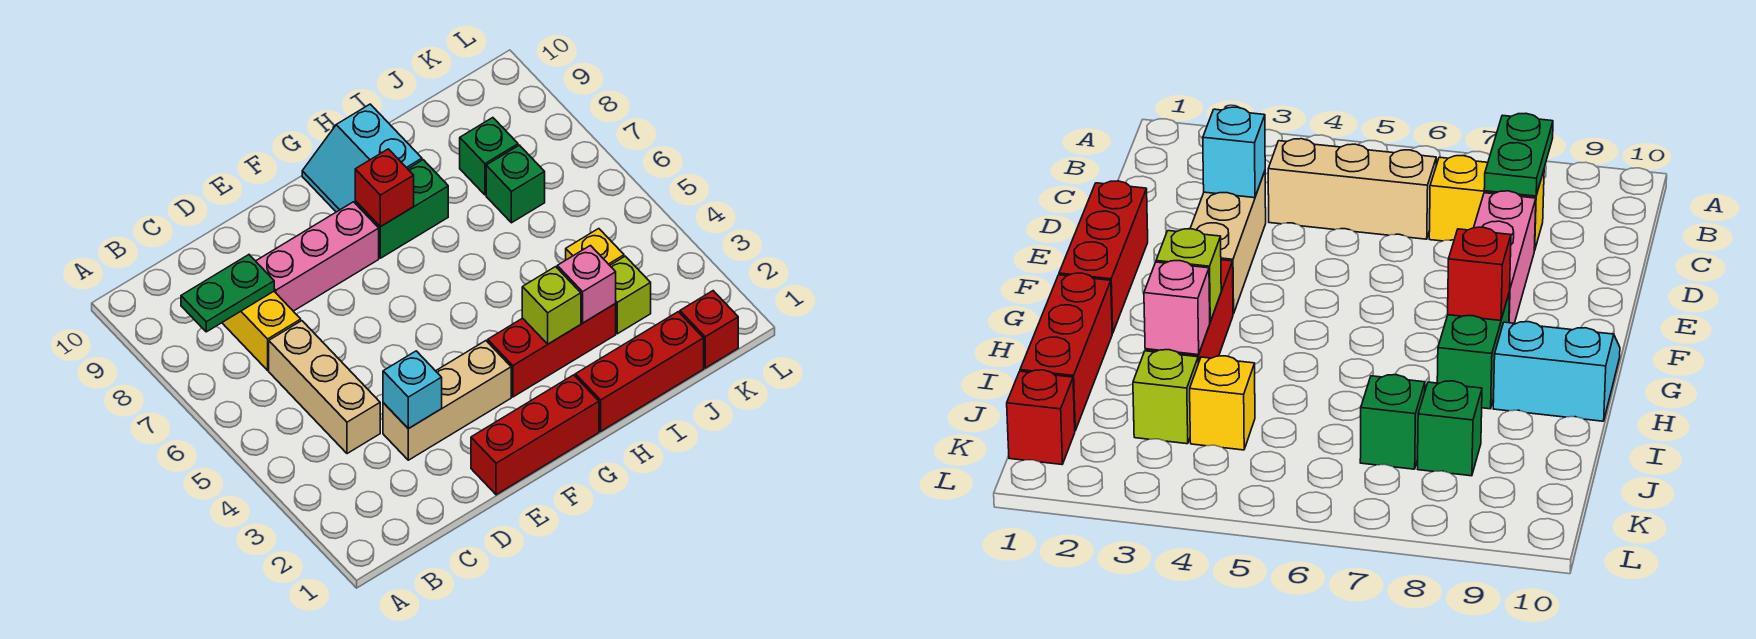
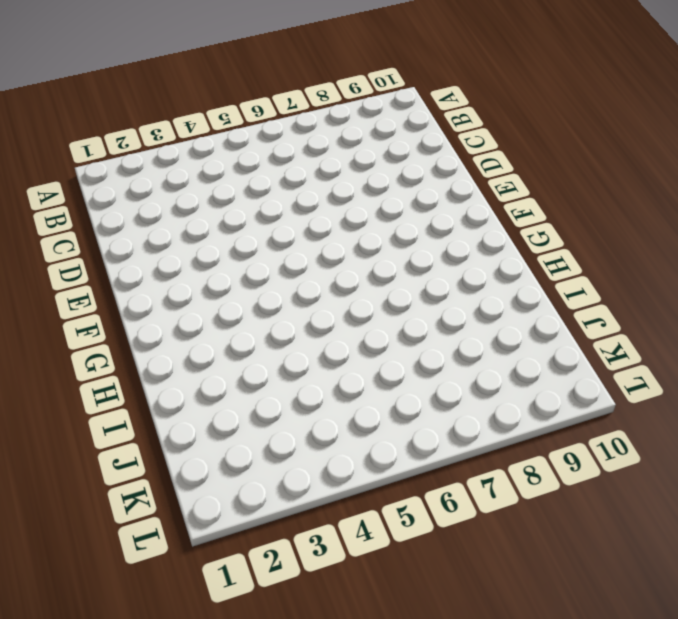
none -> tan brick C4:C6 level 1
none -> yellow brick C7:C8 level 1
none -> tan brick D3:F3 level 1

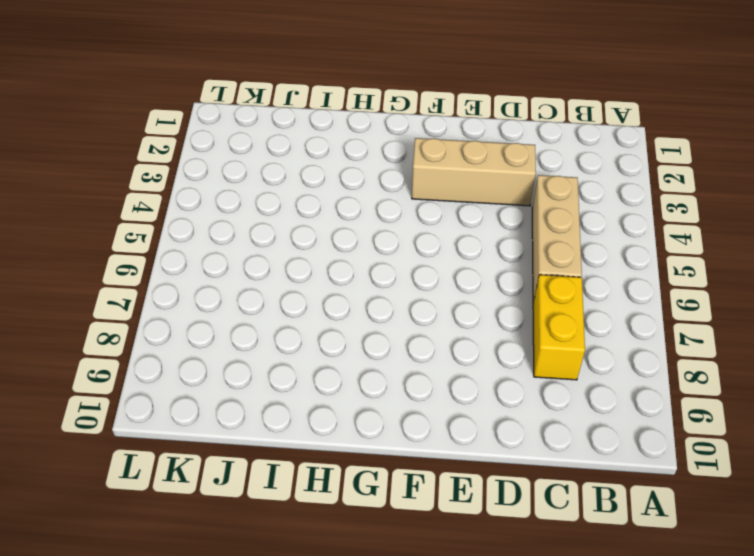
none -> pink brick D8:F8 level 1
none -> red brick E1:G1 level 1
none -> red brick G3:I3 level 1

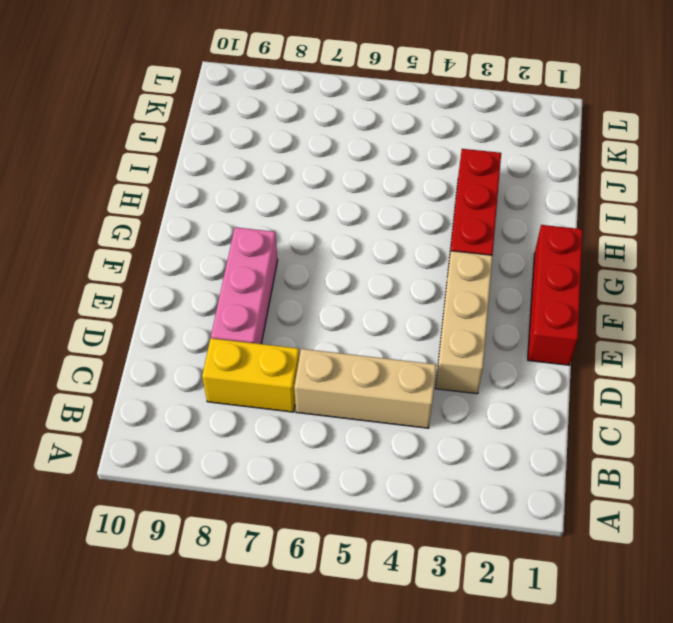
none -> green brick G8:H8 level 1
none -> cyan slope G9:H10 level 1 top H
none -> red brick H1:J1 level 1

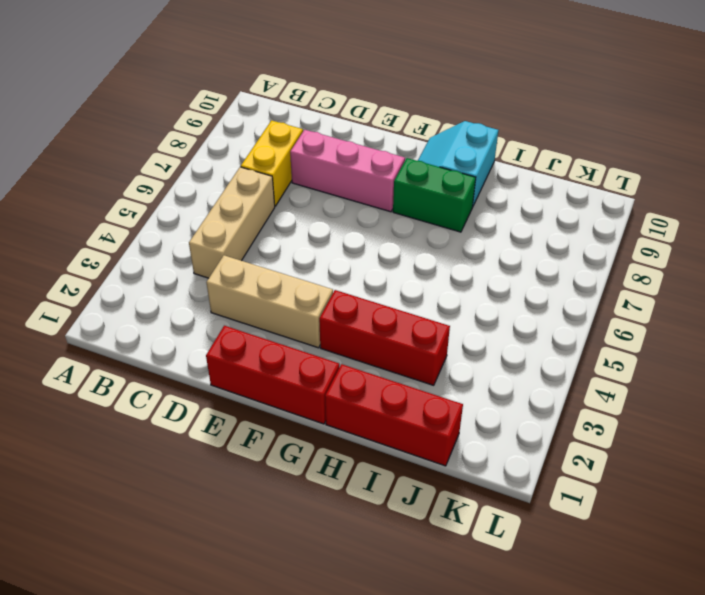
none -> lime brick J3 level 1
none -> yellow brick J4 level 1
none -> green brick J7 level 1

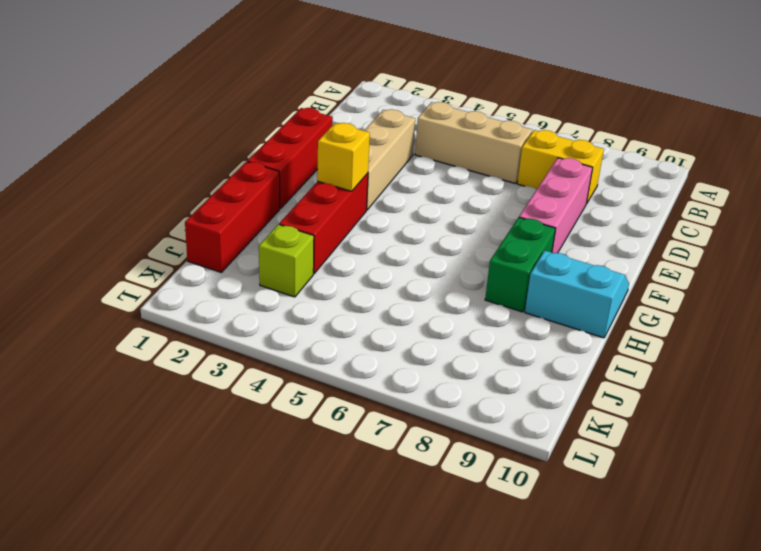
yellow brick G3 level 2 -> yellow brick J4 level 1
none -> green brick J7 level 1
none -> green brick J8 level 1
none -> red brick K1 level 1

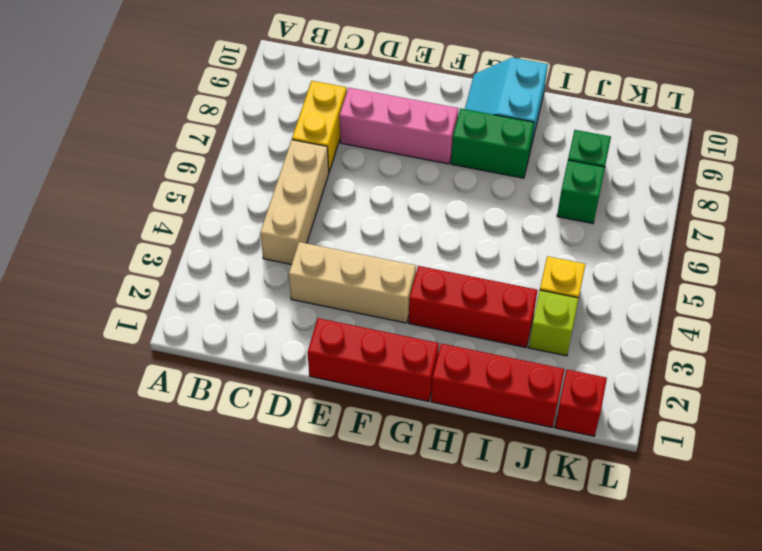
none -> green plate B8:C8 level 2
none -> cyan brick D3 level 2
none -> red brick G8 level 2

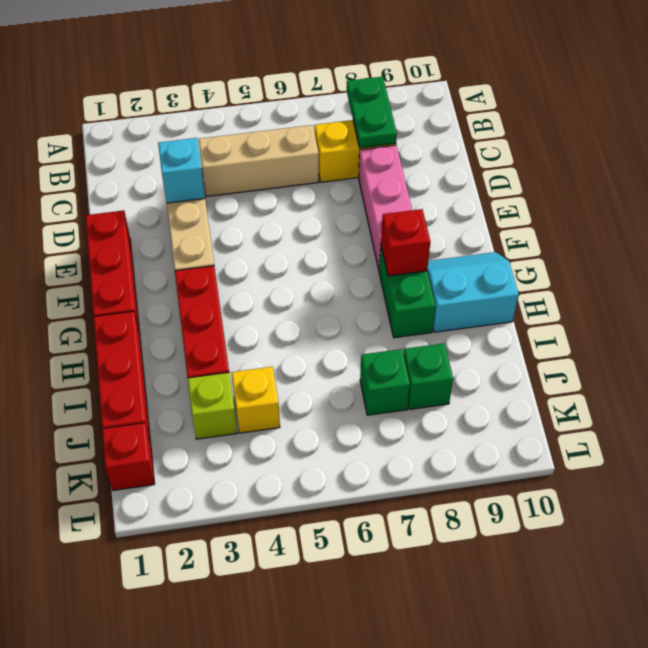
none -> lime brick H3 level 2
none -> pink brick I3 level 2

